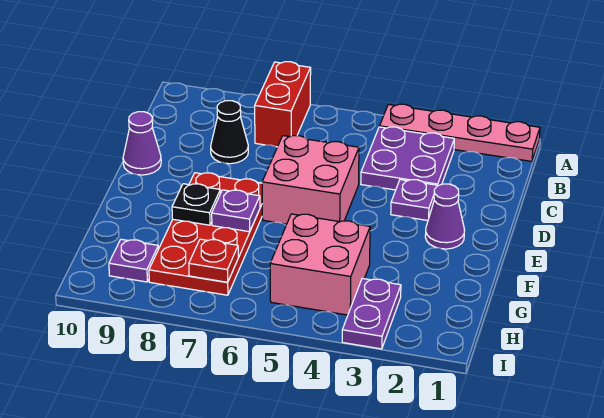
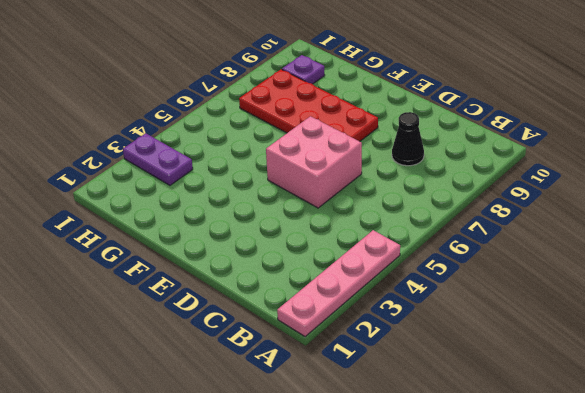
none -> red brick A7:B7 level 1
none -> purple plate B3:C4 level 1
none -> purple plate D3 level 1

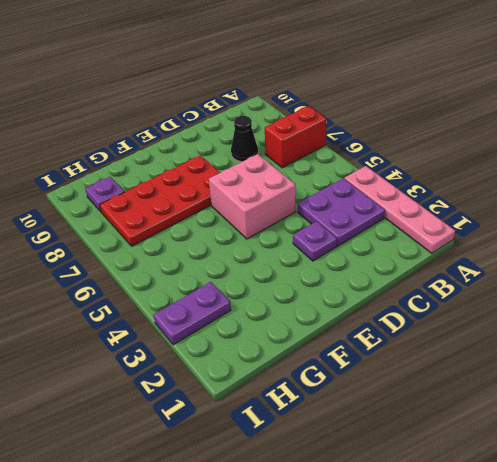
none -> purple cone D10 level 1
none -> purple cone E2 level 1
none -> pink brick G4:H5 level 1

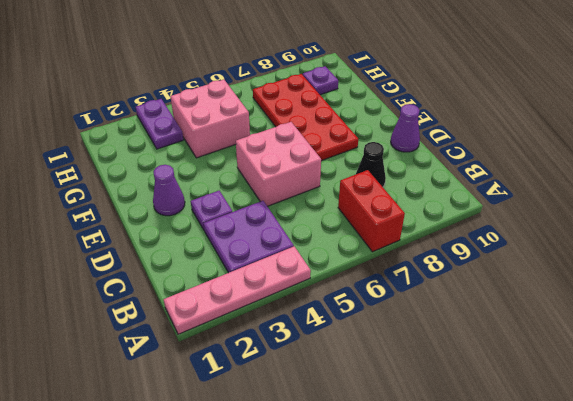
none -> purple plate F7 level 2
none -> black plate F8 level 2
none -> red plate H7 level 2

